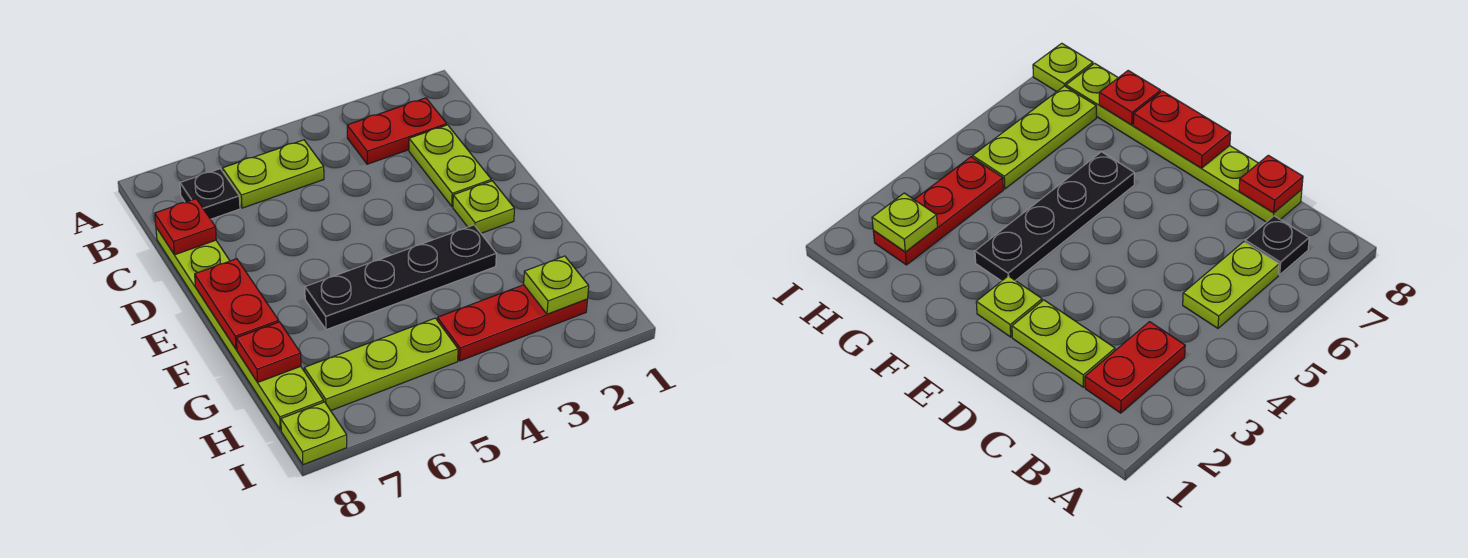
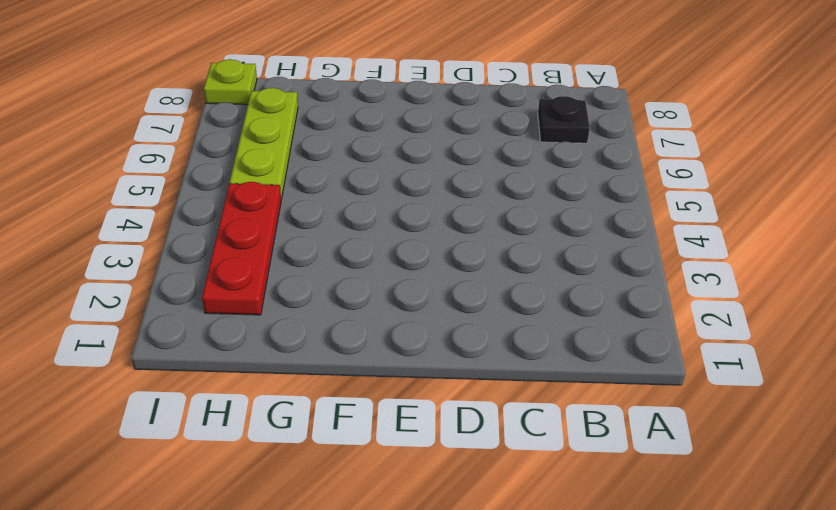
none -> red plate B2:B3 level 1
none -> lime plate B5:B6 level 1
none -> lime plate C2:D2 level 1

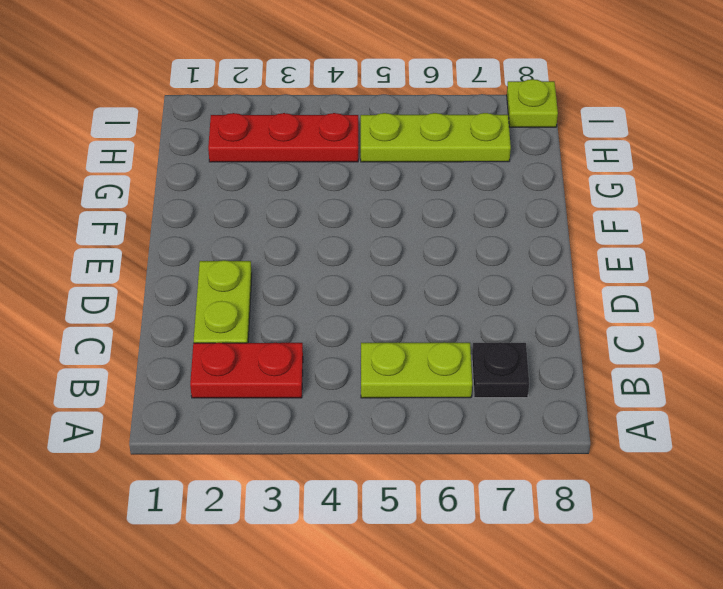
none -> lime plate C8:H8 level 1
none -> lime plate E2 level 1
none -> black plate F3:F6 level 1

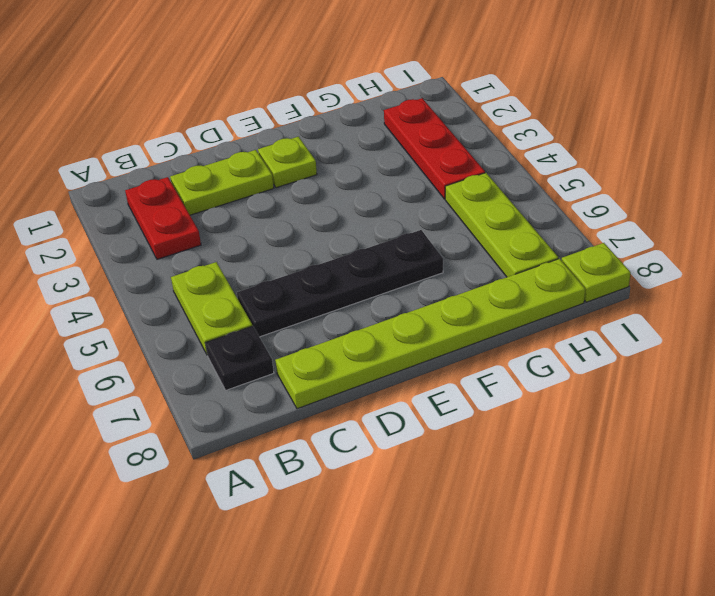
black plate C6:F6 level 1 -> black plate F3:F6 level 1
none -> red plate C8 level 2
none -> red plate E8:F8 level 2
none -> red plate G8 level 2

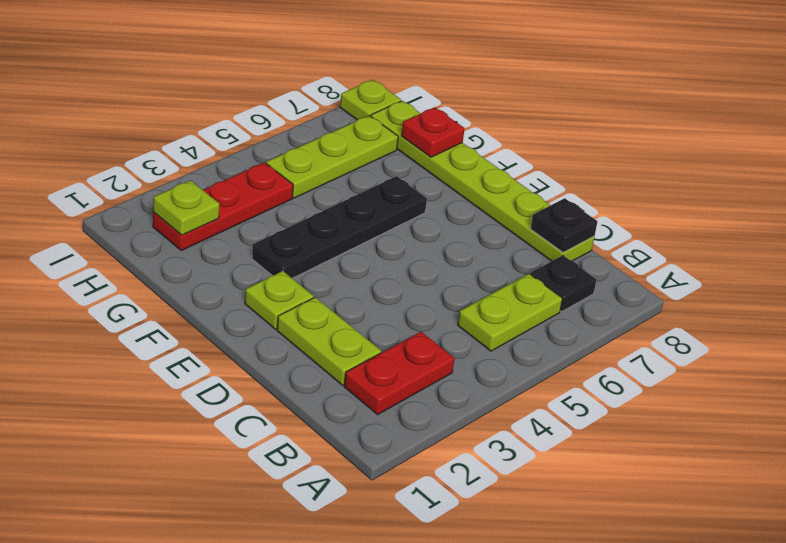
black plate C8 level 2 -> red plate C8 level 2
none -> red plate E8:F8 level 2

